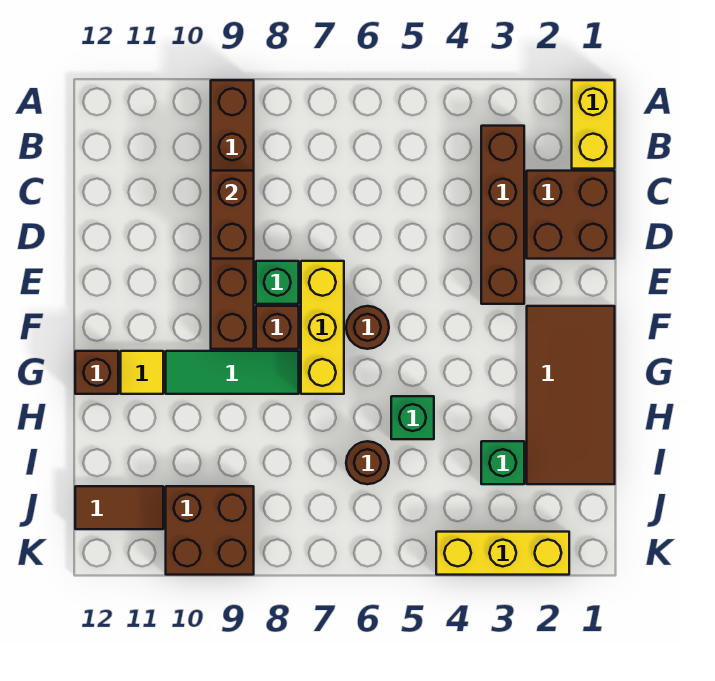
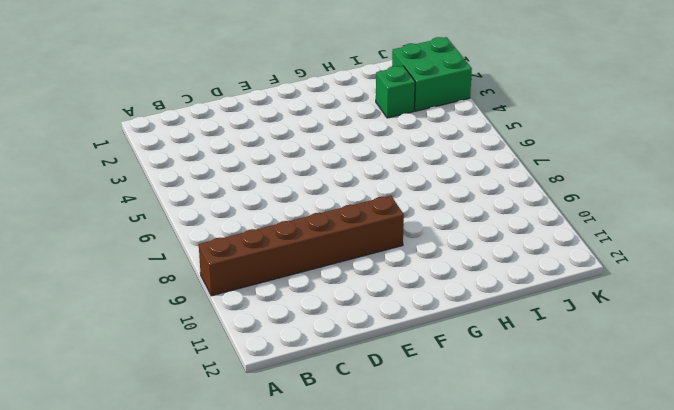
green brick J2:K3 level 1 -> yellow brick K2:K4 level 1
none -> yellow brick A1:B1 level 1
none -> brown brick B3:E3 level 1
none -> brown brick C1:D2 level 1

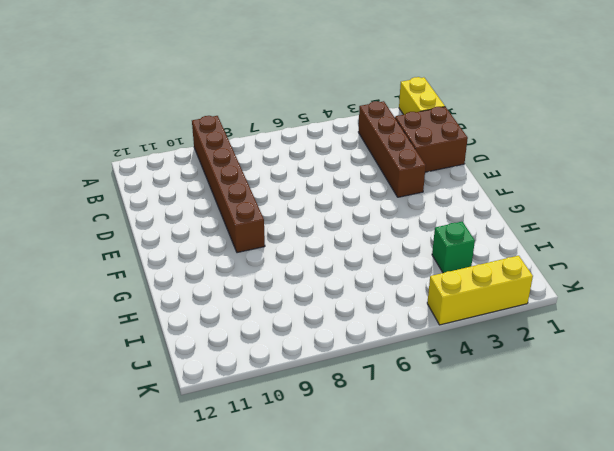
none -> yellow brick E7:G7 level 1
none -> green brick E8 level 1
none -> brown tile F1:I2 level 1

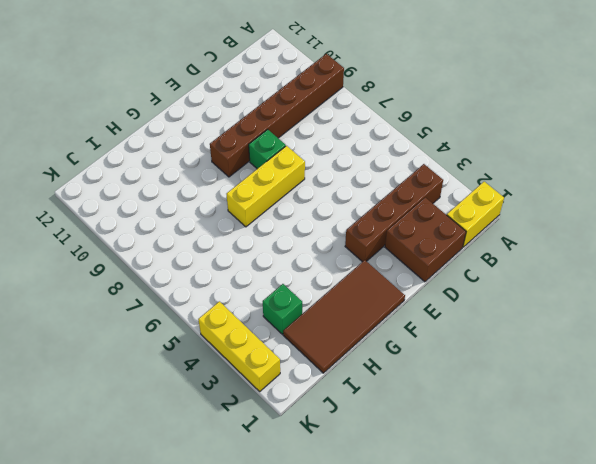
none -> brown round brick F6 level 1
none -> brown brick F8 level 1
none -> green tile G8:G10 level 1

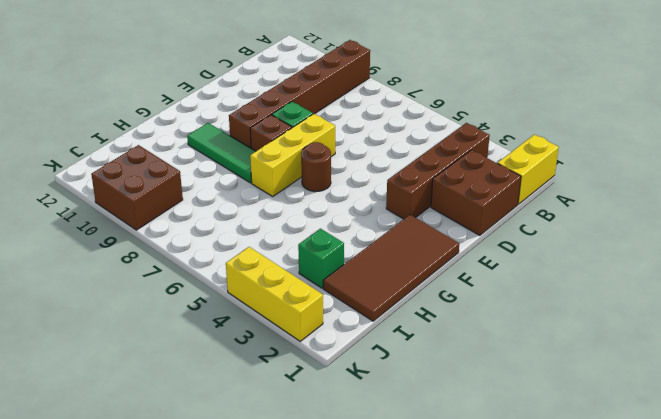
none -> yellow tile G11 level 1
none -> brown brick G12 level 1
none -> green brick H5 level 1

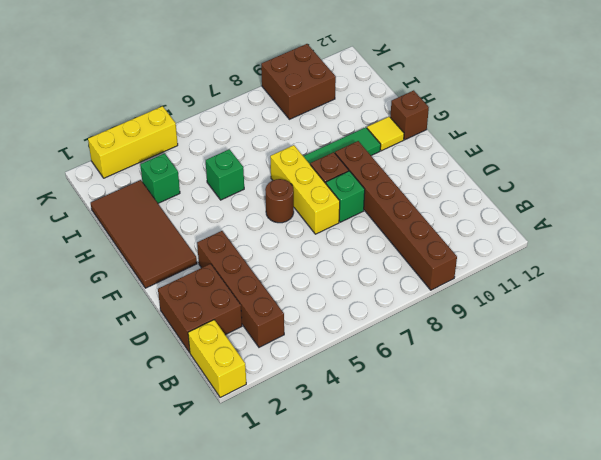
none -> brown round brick I6 level 1
none -> brown tile J11:J12 level 1
none -> brown brick C9:D9 level 2

